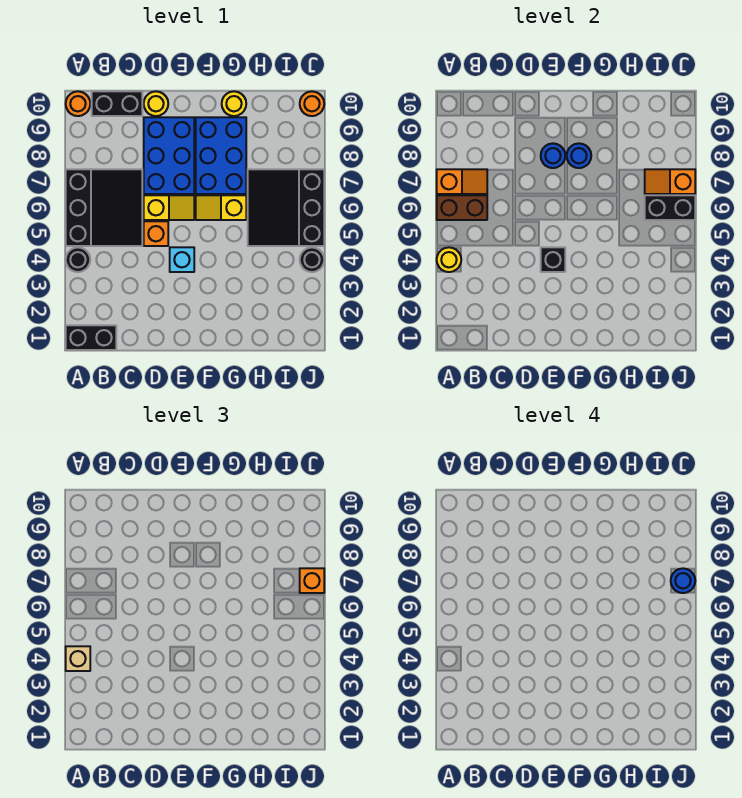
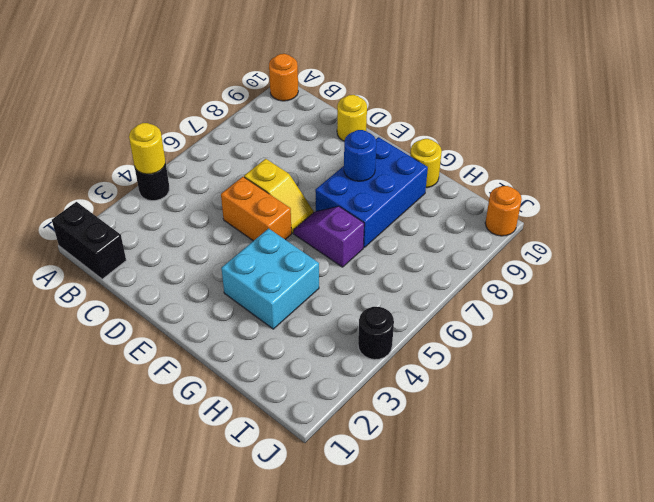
orange brick D5:E5 level 1 -> orange brick D5 level 1
cyan brick F3:G4 level 1 -> none
purple slope F6:G6 level 1 top G -> yellow slope F6:G6 level 1 top G
none -> black slope A5:C7 level 1 top A
none -> black brick B10:C10 level 1
none -> blue brick D7:E9 level 1

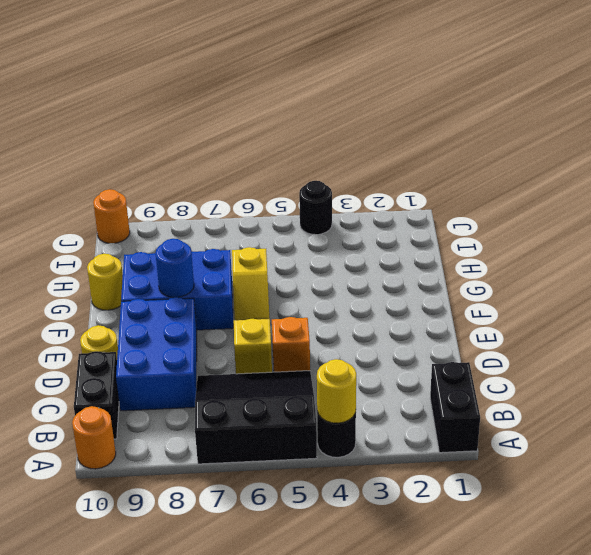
blue brick C8:E9 level 1 -> blue brick D7:E9 level 1
none -> cyan brick E4 level 1
none -> black slope H5:J7 level 1 top J
none -> brown brick A6:B6 level 2

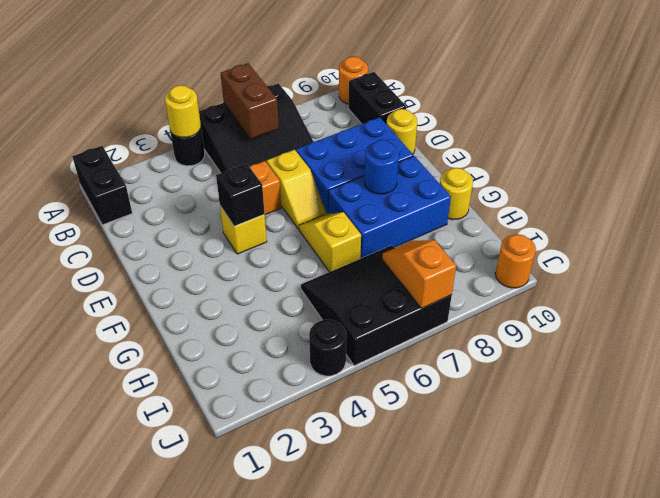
yellow brick E4 level 1 -> cyan brick E4 level 1
none -> orange slope A7:B7 level 2 top A
none -> blue round brick E8 level 2
none -> black brick I6:J6 level 2

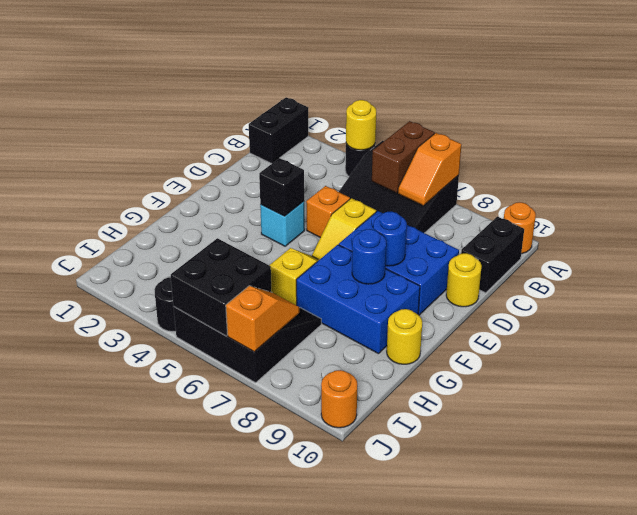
black brick I5:J6 level 2 -> black brick I6:J6 level 2
none -> tan brick A4 level 3
none -> orange brick J7 level 3
none -> blue round brick J7 level 4

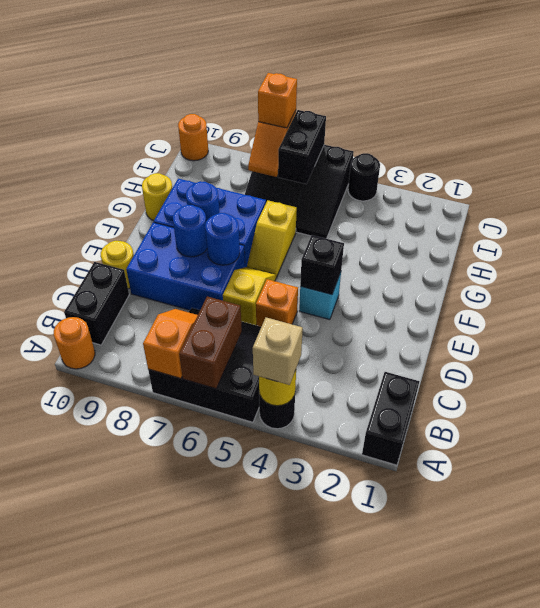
blue round brick E7 level 2 -> blue round brick J7 level 4

